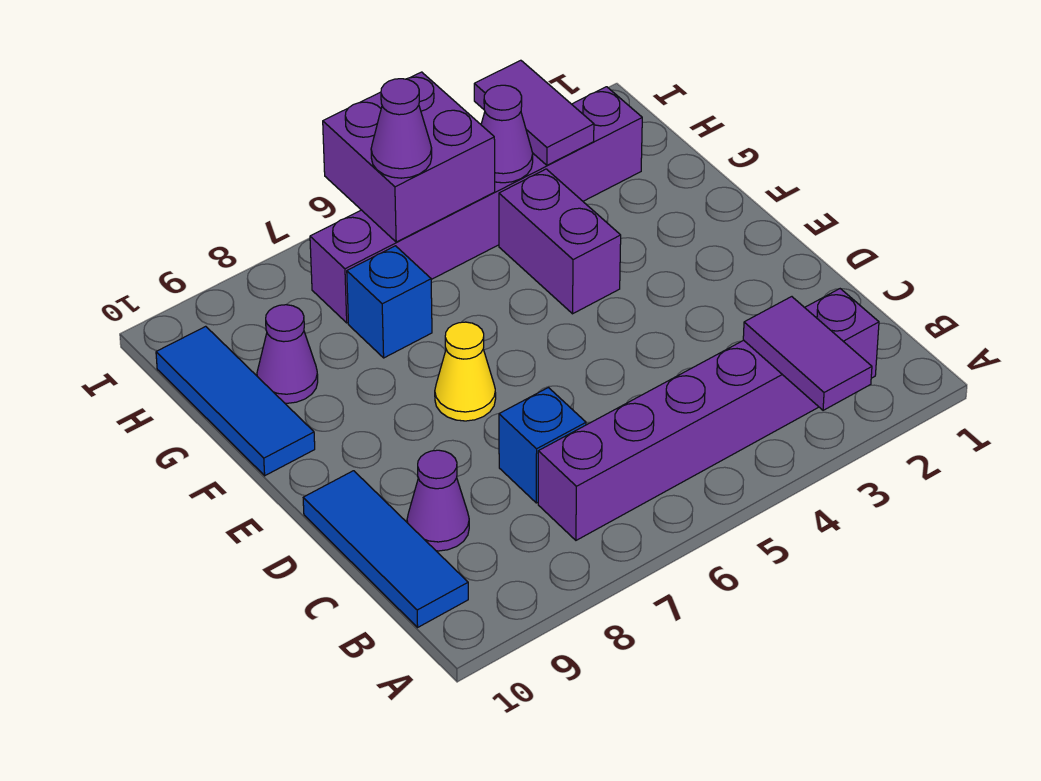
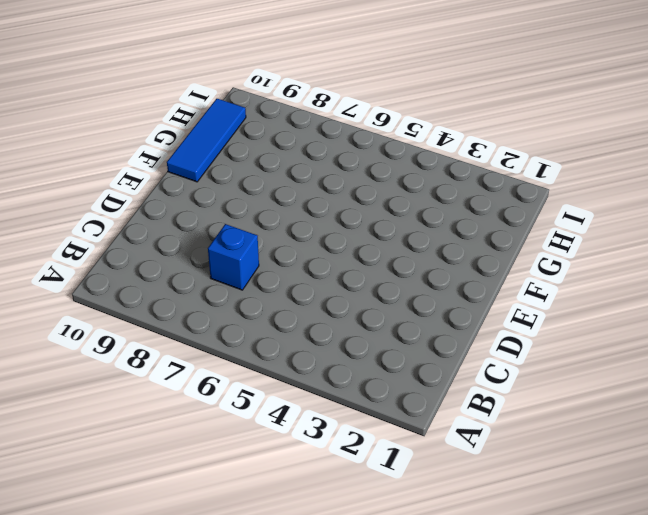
none -> purple brick B2:B7 level 1
none -> blue tile B10:D10 level 1
none -> purple cone C9 level 1

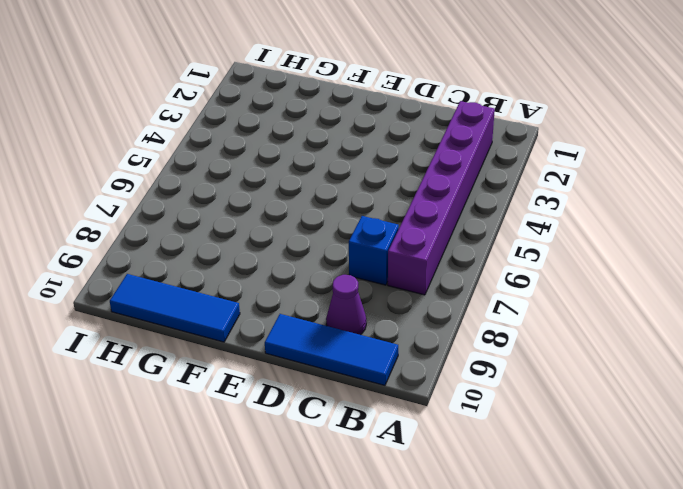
none -> yellow cone E7 level 1
none -> purple brick F4:G4 level 1
none -> blue brick G7 level 1

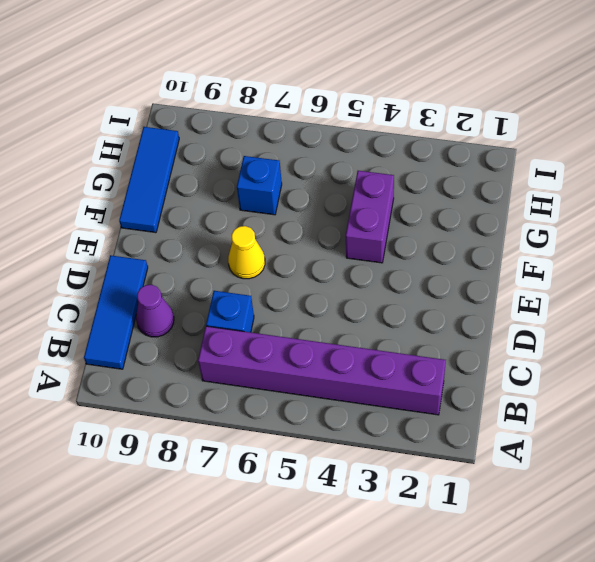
none -> purple cone G9 level 1
none -> purple brick H2:H7 level 1
none -> purple tile A3:B3 level 2

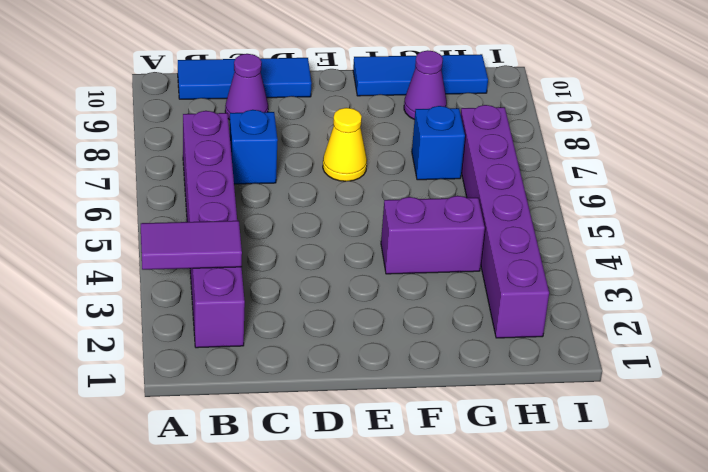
none -> purple tile H3:I3 level 2
none -> purple cone H4 level 2
none -> purple brick H5:I6 level 2

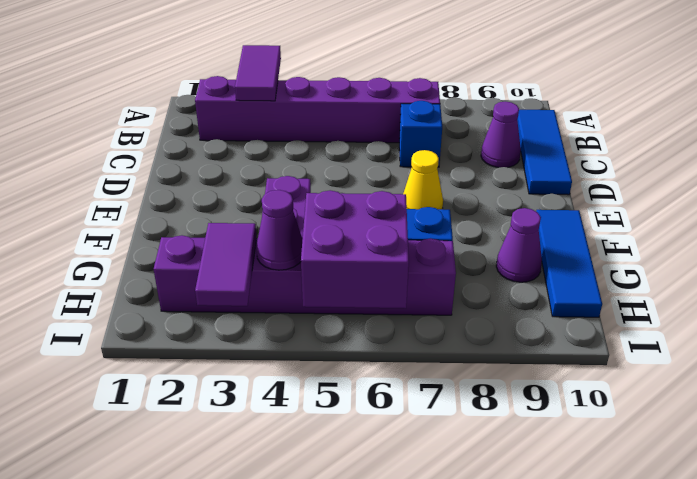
none -> purple cone H6 level 3

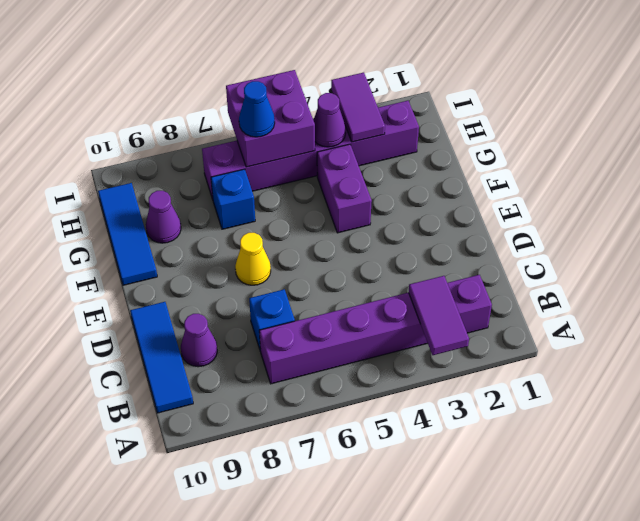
blue cone H6 level 3 -> purple cone H6 level 3

